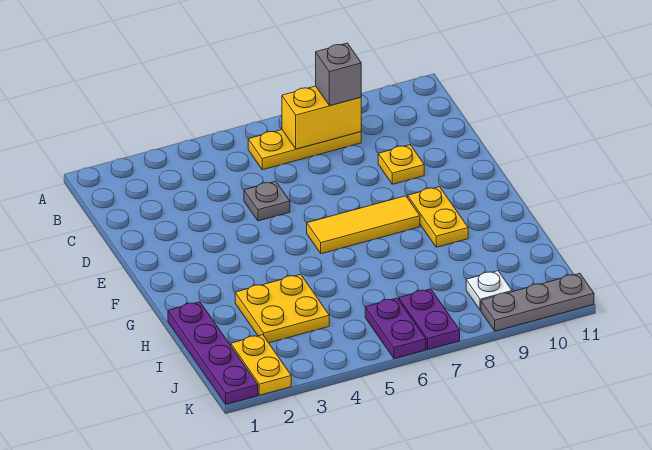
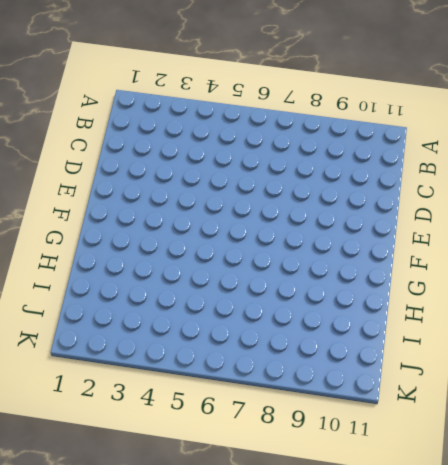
none -> yellow plate B6:B8 level 1
none -> grey plate D5 level 1
none -> yellow plate D9 level 1

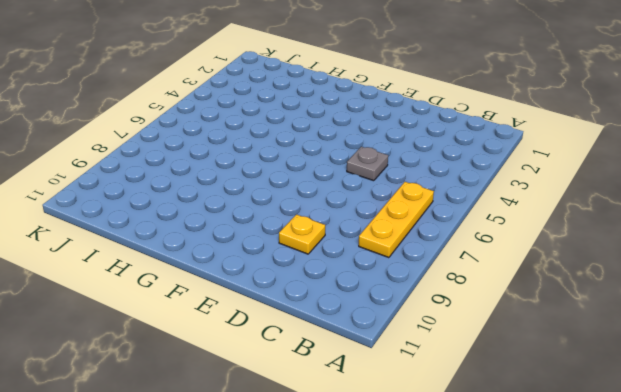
none -> yellow tile F6:F8 level 1
none -> yellow plate F9:G9 level 1
none -> purple plate H1:K1 level 1

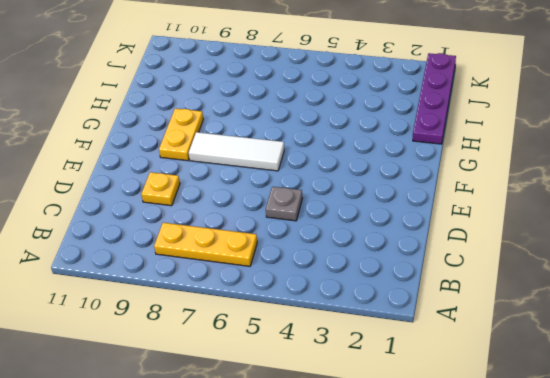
white tile F6:F8 level 1 -> yellow tile F6:F8 level 1
none -> yellow plate H3:I4 level 1
none -> yellow plate J2:K2 level 1
none -> purple plate J6:K6 level 1

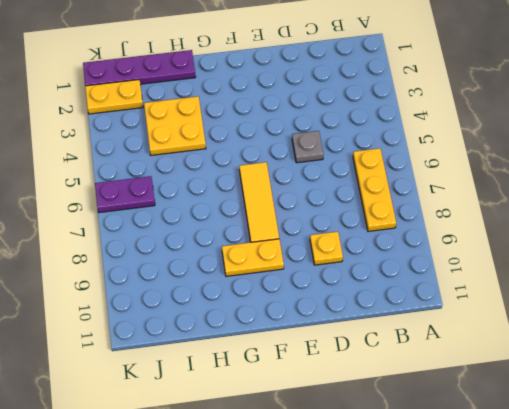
none -> purple plate J7:K7 level 1
none -> white plate J9 level 1
none -> grey plate K9:K11 level 1

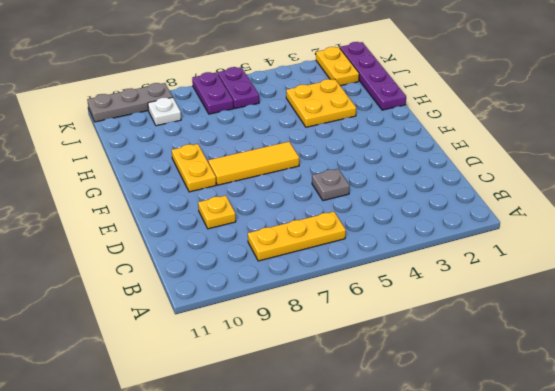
none -> yellow brick B7:B8 level 2
none -> grey brick B8 level 3

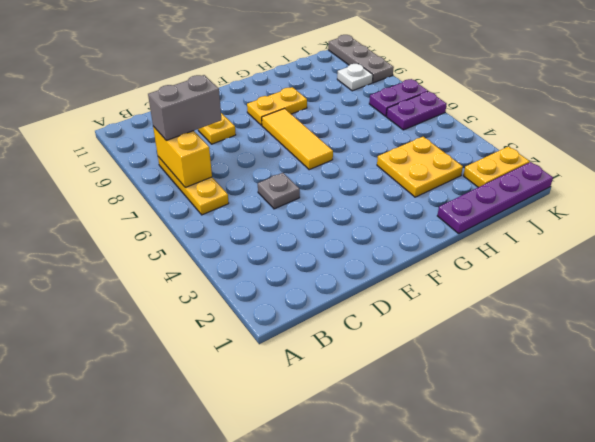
grey brick B8:C8 level 3 -> grey brick B8 level 3

